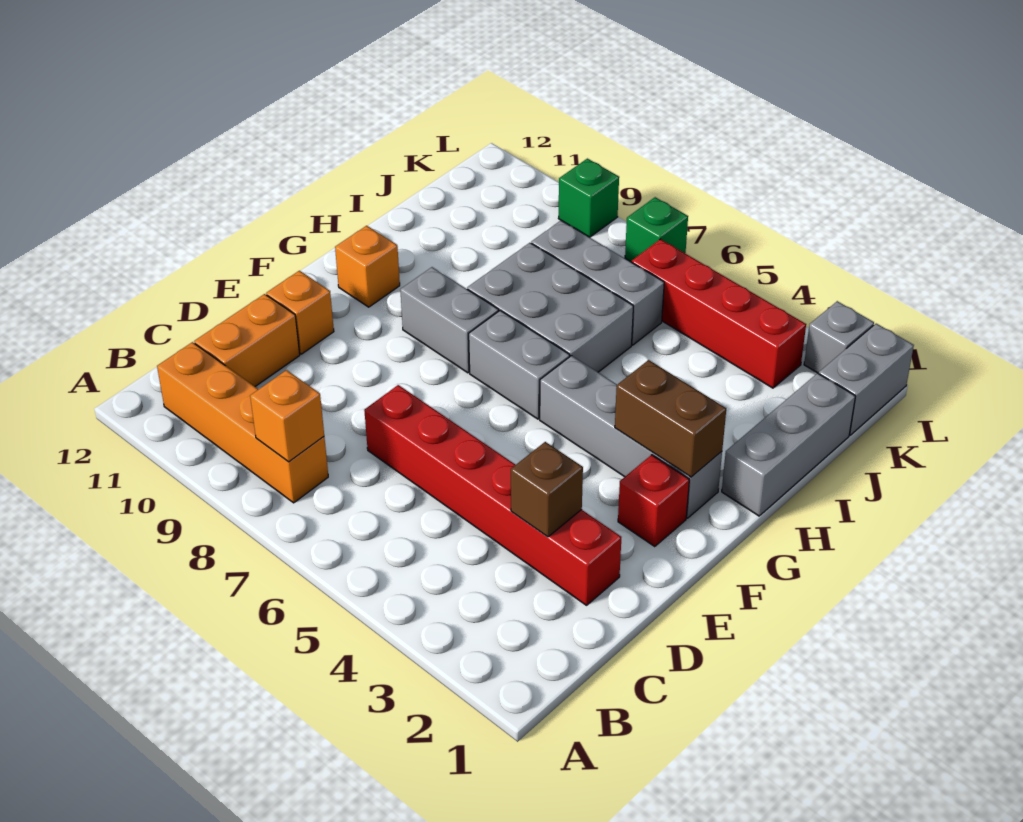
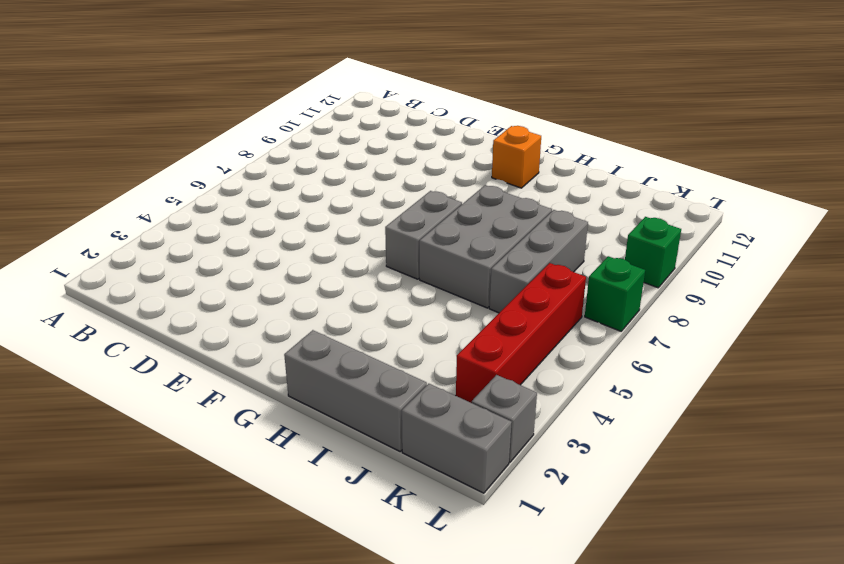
none -> orange brick B8:B11 level 1
none -> orange brick C11:D11 level 1
none -> red brick D2:D7 level 1

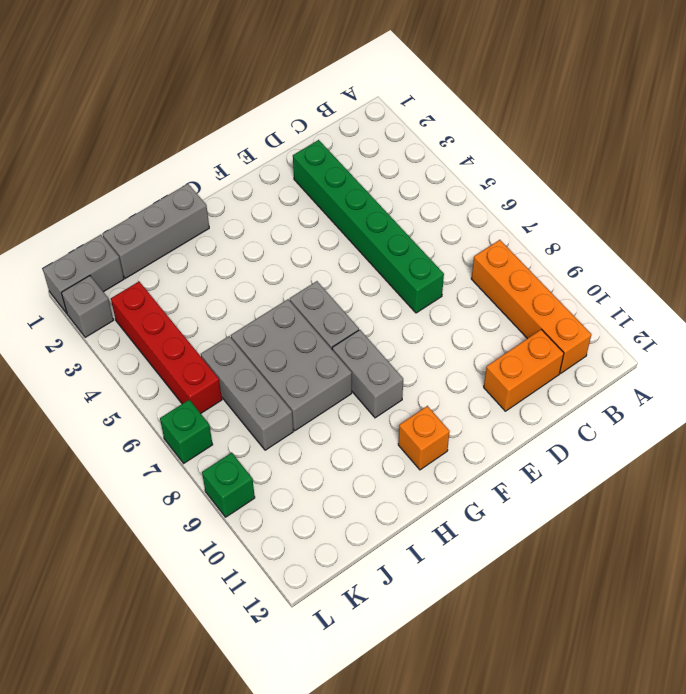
green brick D2:D7 level 1 -> red brick D2:D7 level 1
none -> orange brick E11 level 1
none -> red brick F2 level 1
none -> grey brick G2:G5 level 1

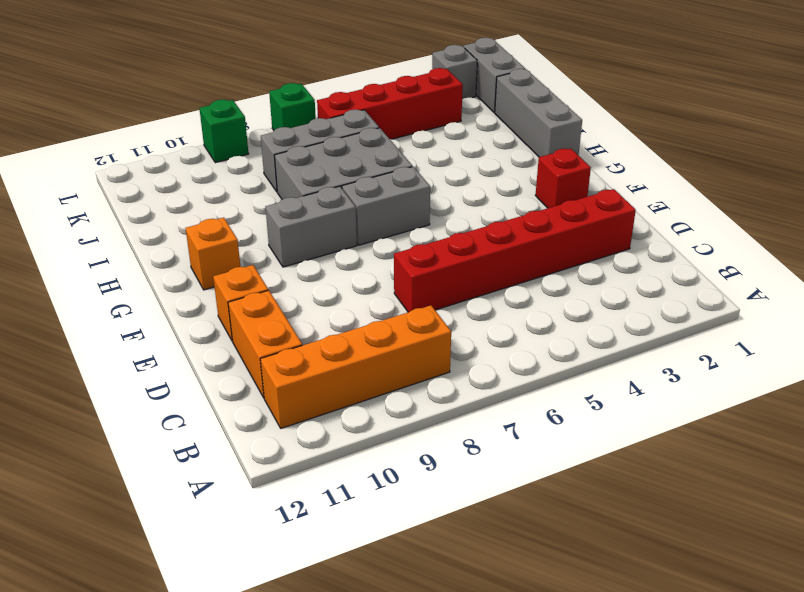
none -> grey brick G2:G5 level 1
none -> orange brick B8 level 2
none -> brown brick D3 level 2

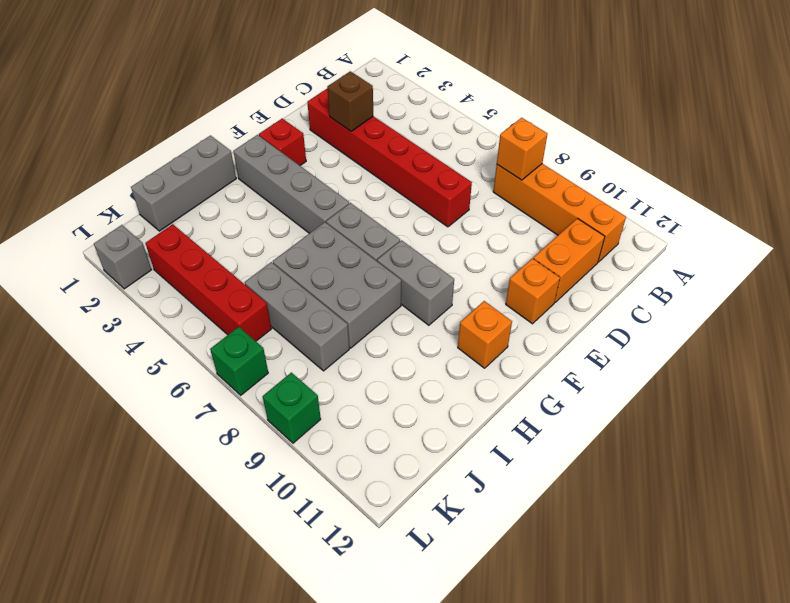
none -> grey brick K1:L1 level 1
none -> brown brick G2:G3 level 2

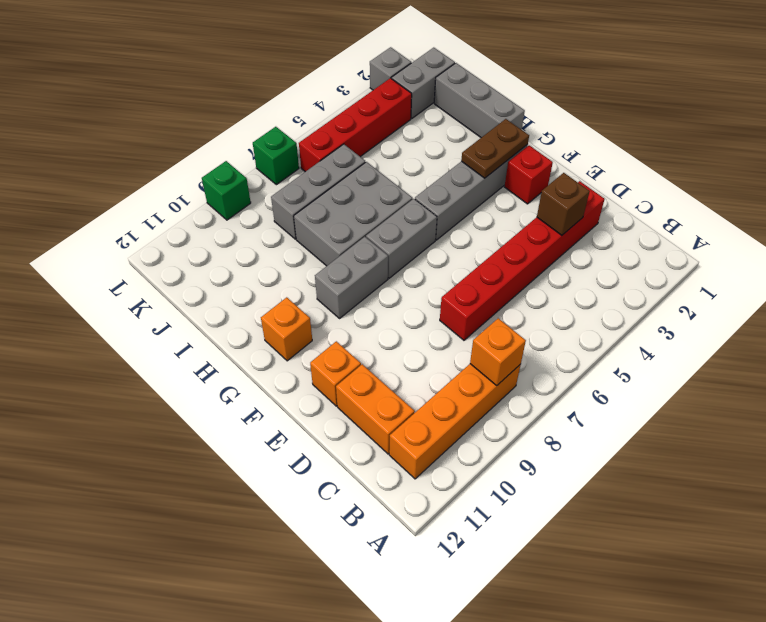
brown plate G2:G3 level 2 -> brown brick G2:G3 level 2
grey brick K1:K2 level 1 -> grey brick K1:L1 level 1

